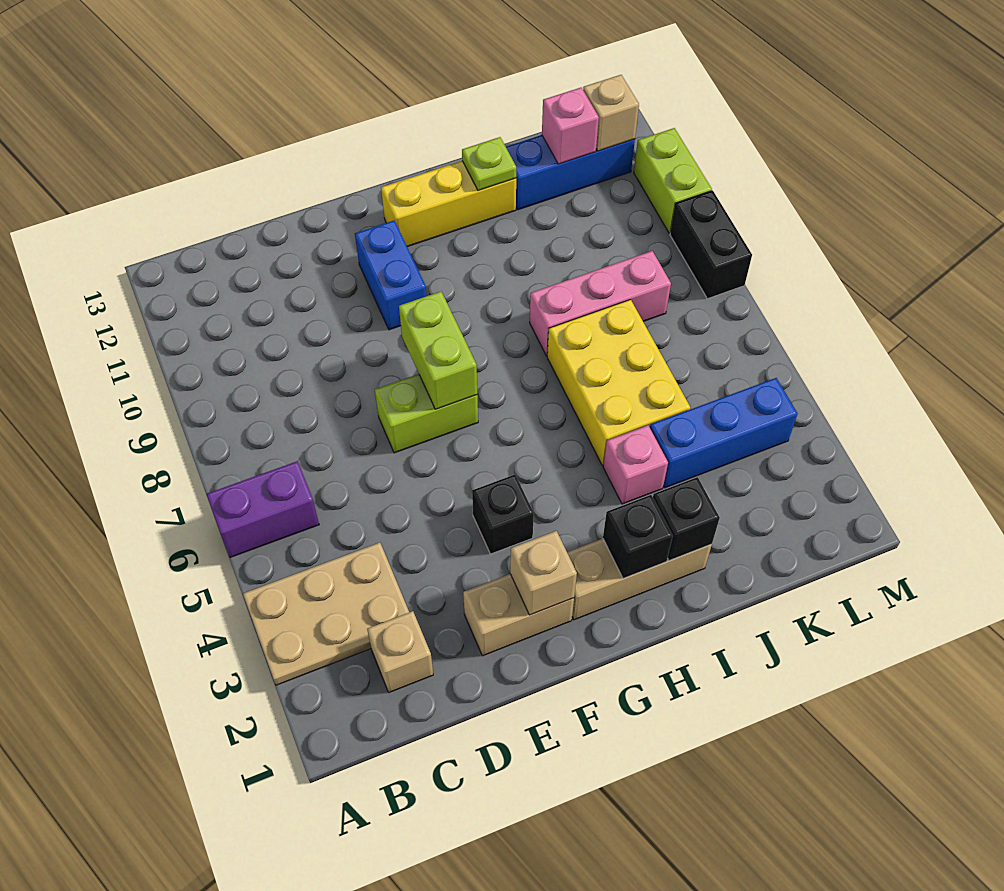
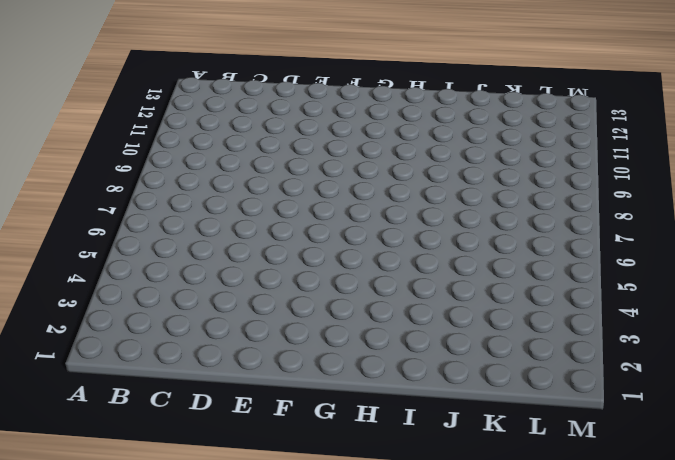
none -> tan plate A3:C4 level 1
none -> purple brick A6:B6 level 1
none -> tan brick C2 level 1

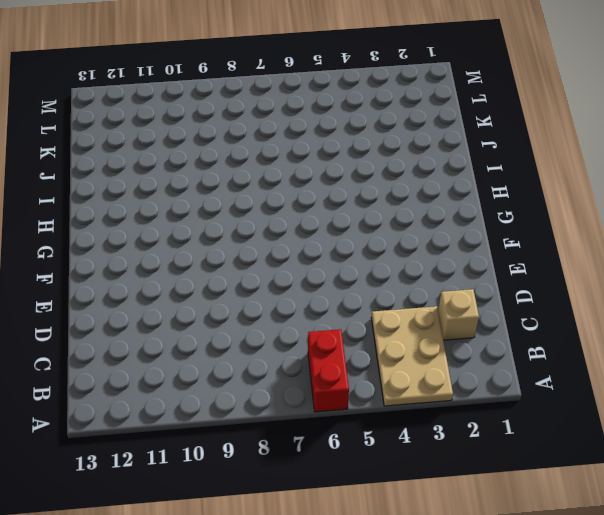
red brick A6:B6 level 1 -> purple brick A6:B6 level 1
none -> tan brick E2:F2 level 1
none -> lime brick E7:F7 level 1
none -> black brick F4 level 1

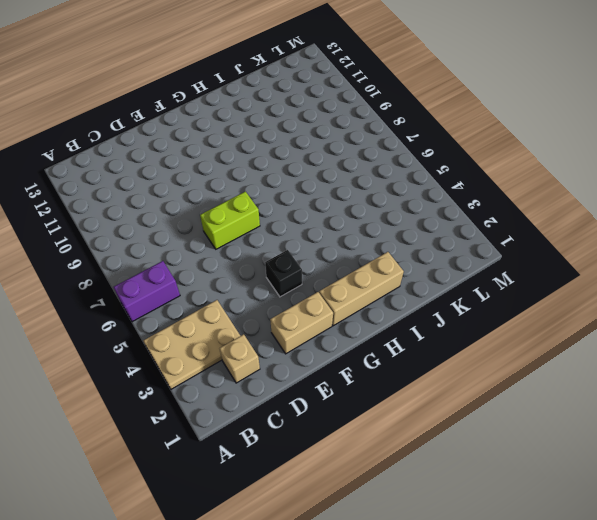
none -> blue brick F10:F11 level 1
none -> yellow brick G12:I12 level 1
none -> pink brick I4 level 1

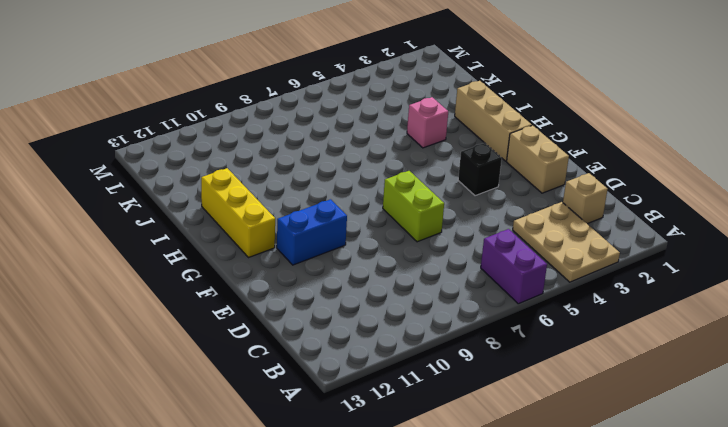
none -> yellow brick I5:J7 level 1
none -> pink brick I8:K8 level 1
none -> blue brick J4:L4 level 1

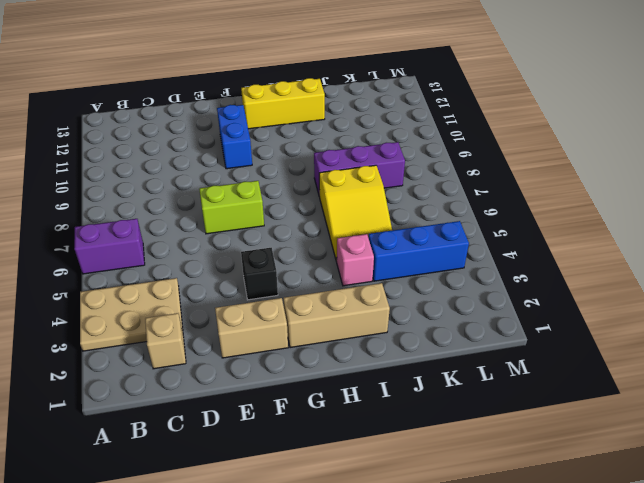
yellow slope I5:J7 level 1 top 7 -> yellow brick I5:J7 level 1
purple brick I8:K8 level 1 -> pink brick I8:K8 level 1
none -> blue brick J12:L12 level 1
none -> black brick M8:M9 level 1
none -> lime brick M10:M11 level 1

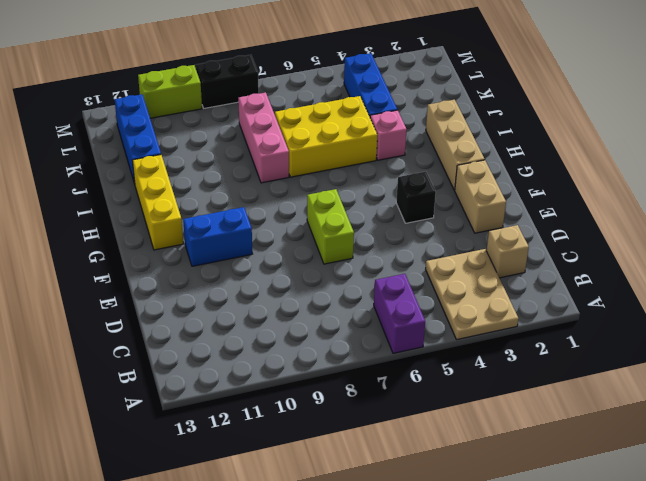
none -> tan brick F2 level 2
none -> lime brick F7:F8 level 2
none -> black brick H2 level 2

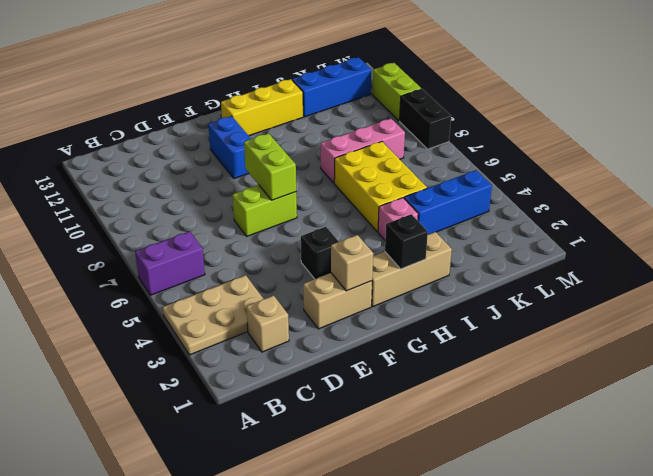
none -> black brick I2 level 2
none -> lime plate I12 level 2
none -> pink brick K12 level 2

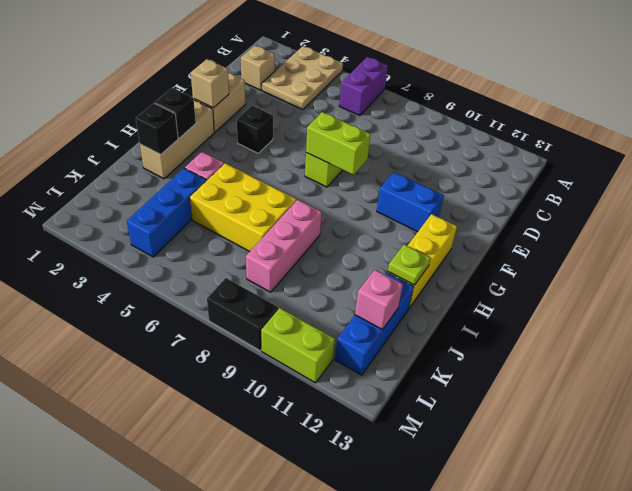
none -> tan brick L12 level 2

